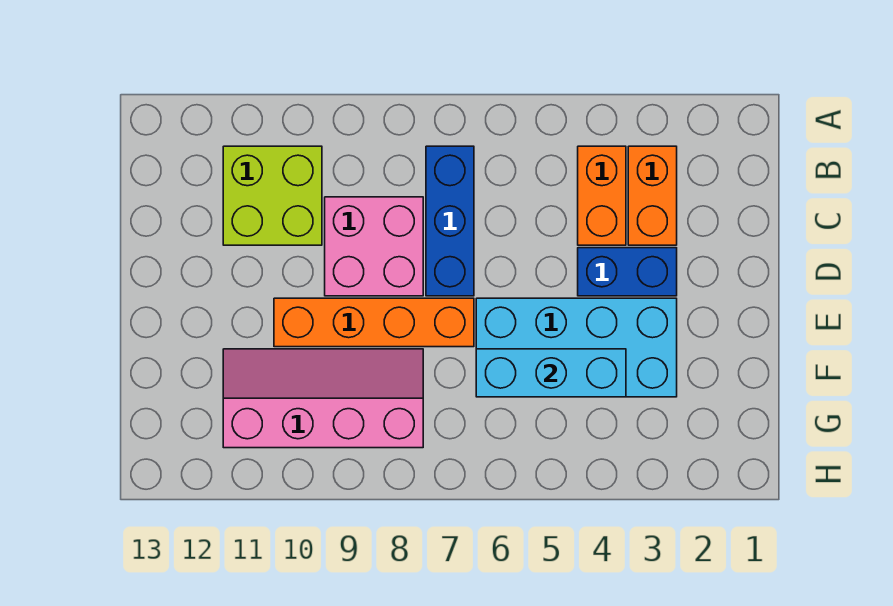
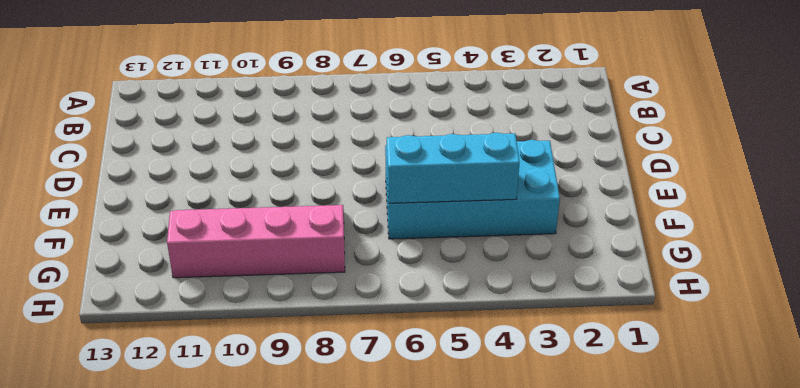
none -> orange brick B3:C3 level 1
none -> orange brick B4:C4 level 1

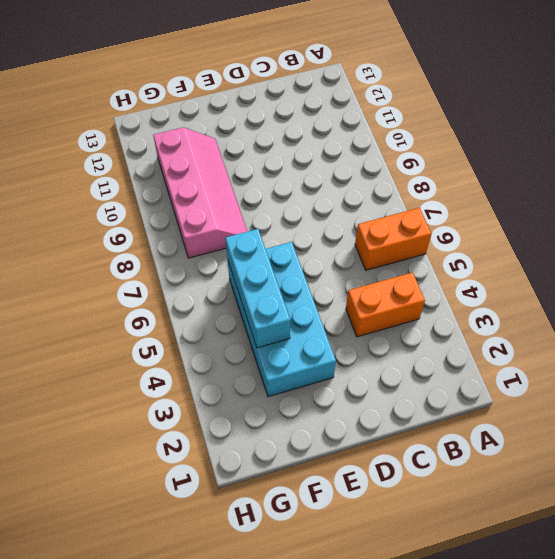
orange brick A6:B6 level 1 -> orange brick B3:C3 level 1
none -> blue brick B7:D7 level 1
none -> lime brick B10:C11 level 1

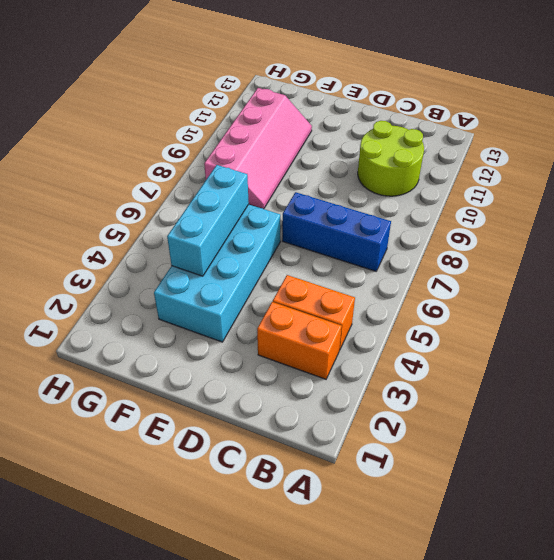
lime round brick B10:C11 level 1 -> lime brick B10:C11 level 1
none -> pink brick C8:D9 level 1
none -> blue brick D3:D4 level 1

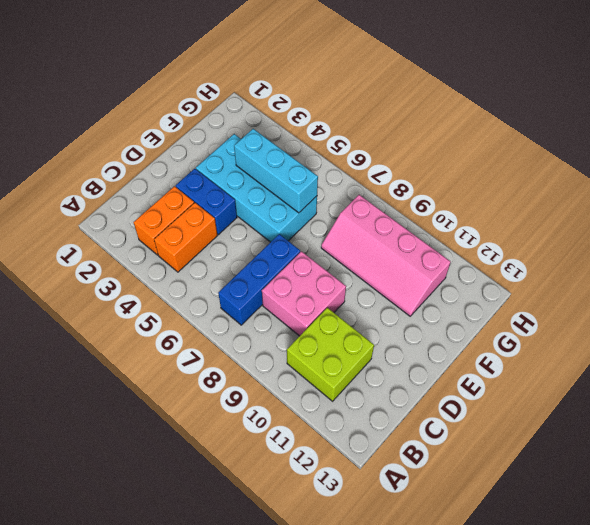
none -> orange brick E7:E10 level 1

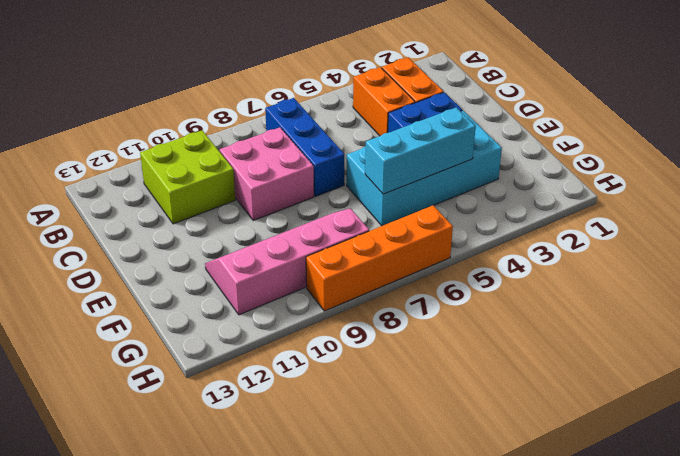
orange brick H6:H9 level 1 -> orange brick E7:E10 level 1

